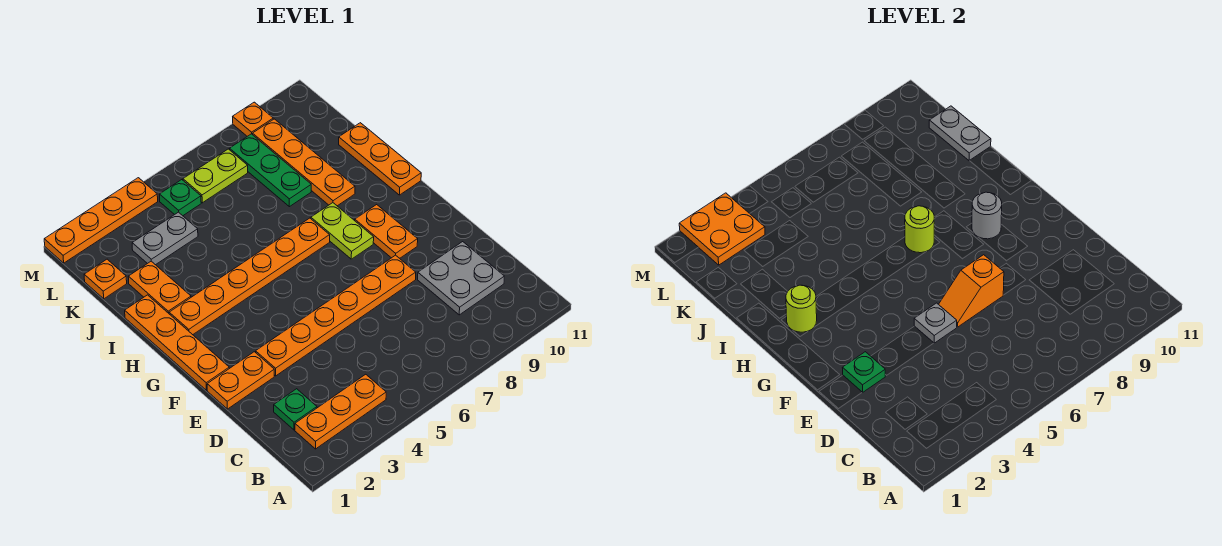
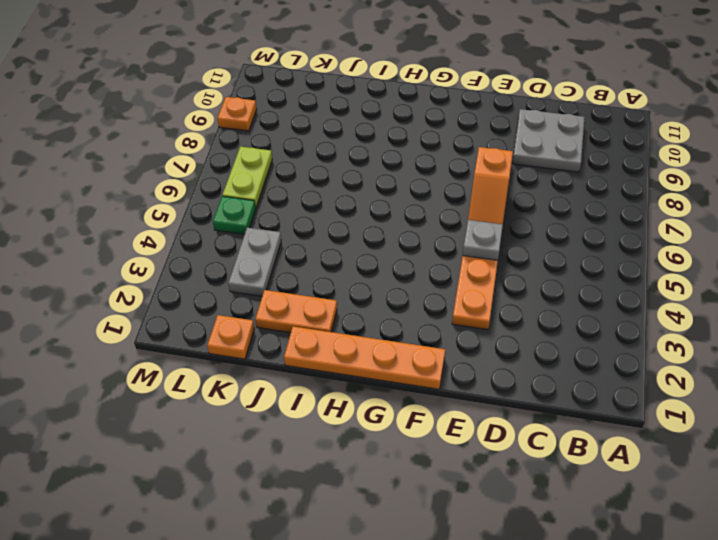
none -> orange plate B2:B4 level 1
none -> green plate C2 level 1
none -> orange plate E1:E2 level 1

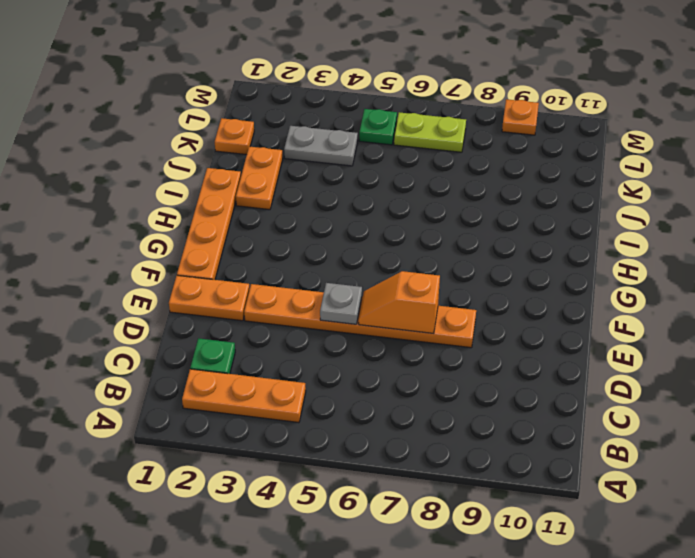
none -> grey plate C9:D10 level 1
none -> orange plate F9:G9 level 1
none -> lime plate G8:H8 level 1

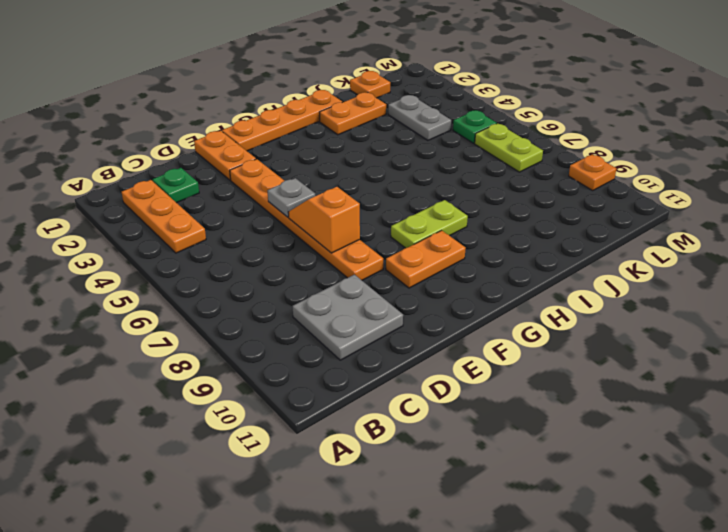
none -> orange plate H2:H7 level 1
none -> orange plate H11:J11 level 1
none -> orange plate I9:L9 level 1

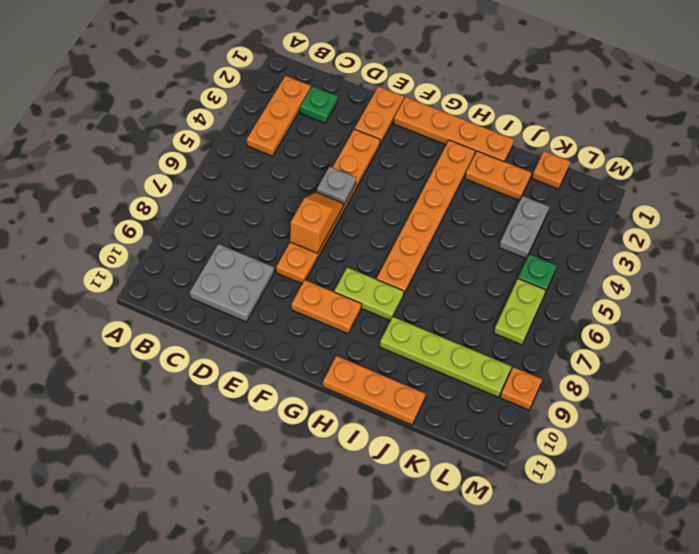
lime plate I9:L9 level 1 -> orange plate I9:L9 level 1
none -> green plate J8:L8 level 1
none -> orange plate M1:M4 level 1
none -> green plate E2 level 2

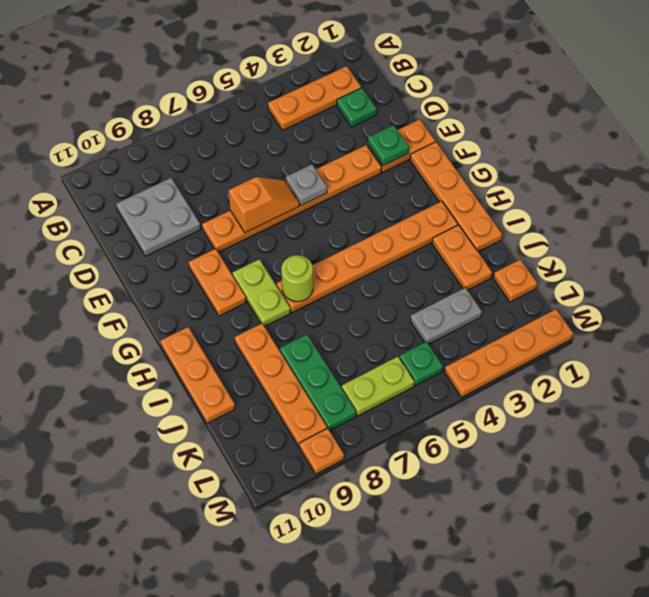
none -> grey round brick G9 level 2
none -> lime round brick H2 level 2
none -> grey plate J11:K11 level 2

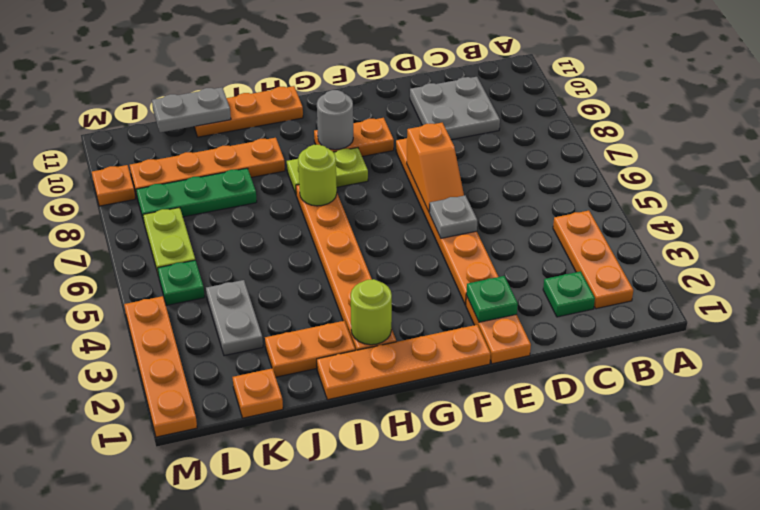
none -> orange plate L2:M3 level 2

